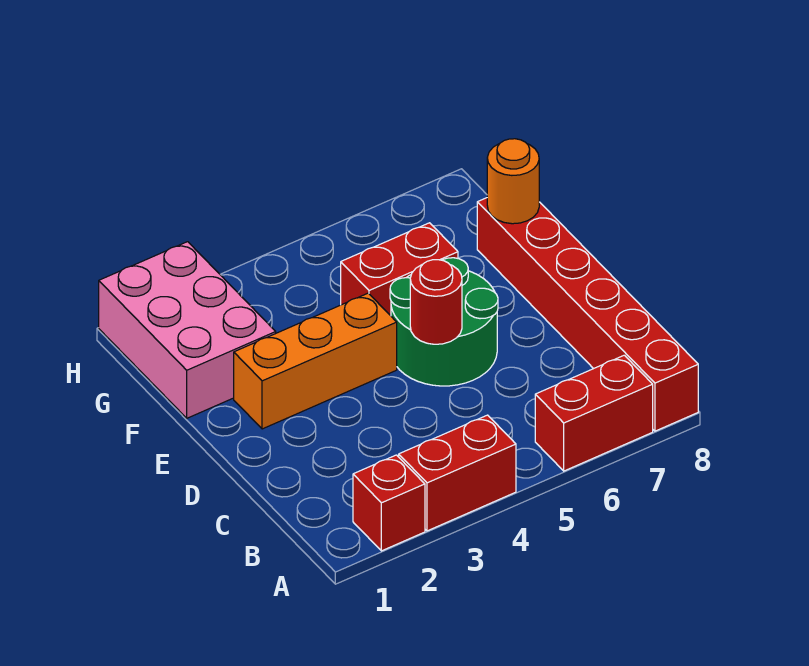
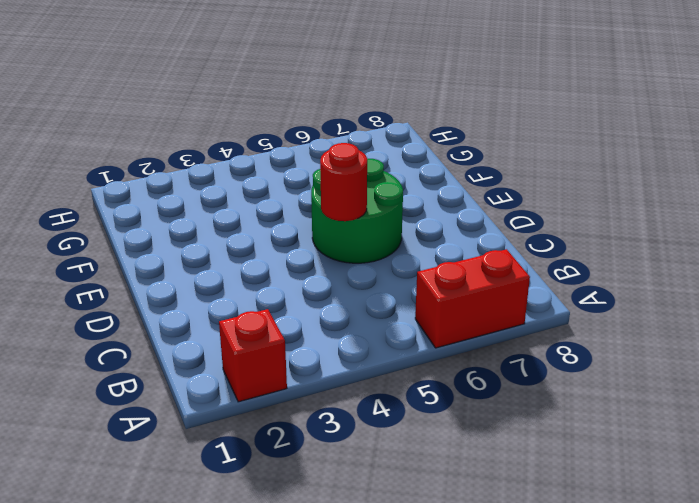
none -> red brick A3:A4 level 1
none -> red brick A8:F8 level 1

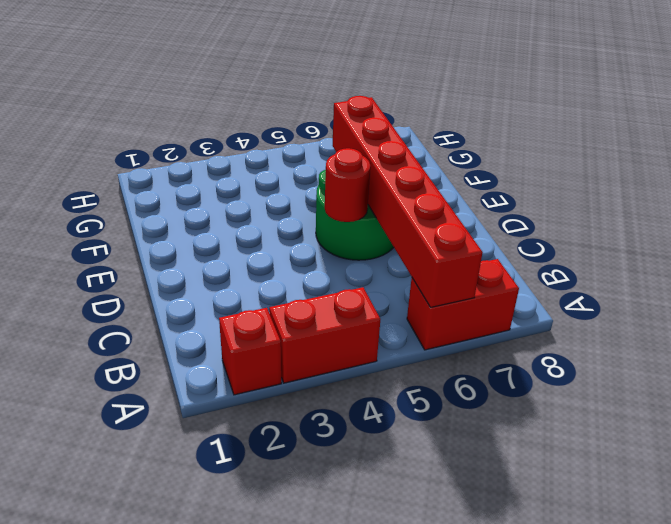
red brick A6:F6 level 2 -> red brick A8:F8 level 1
none -> orange brick E2:E4 level 1
none -> pink brick F1:H2 level 1

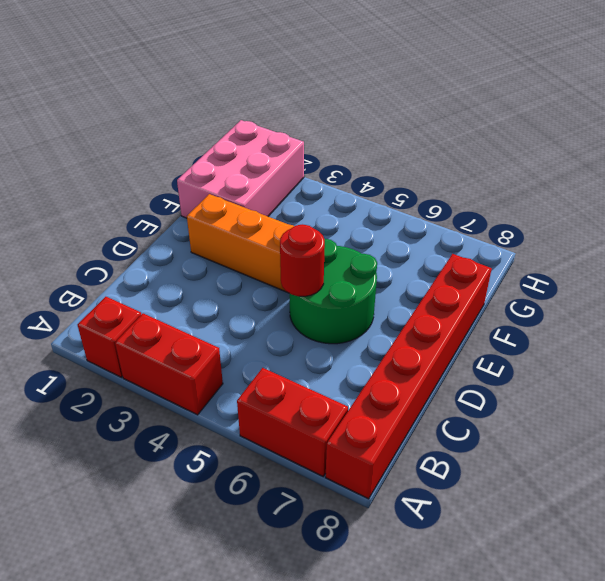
none -> red brick F5:F6 level 1
none -> orange round brick F8 level 2

